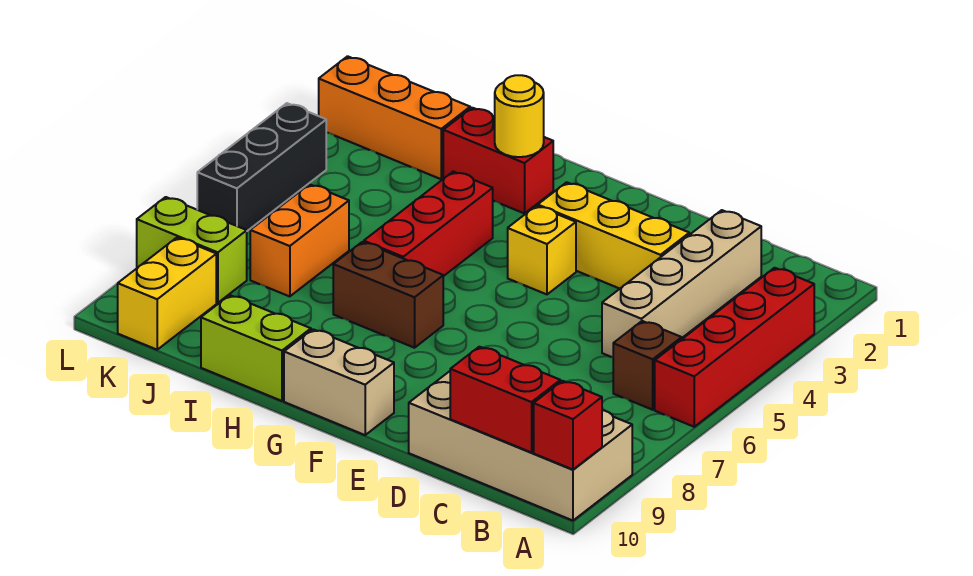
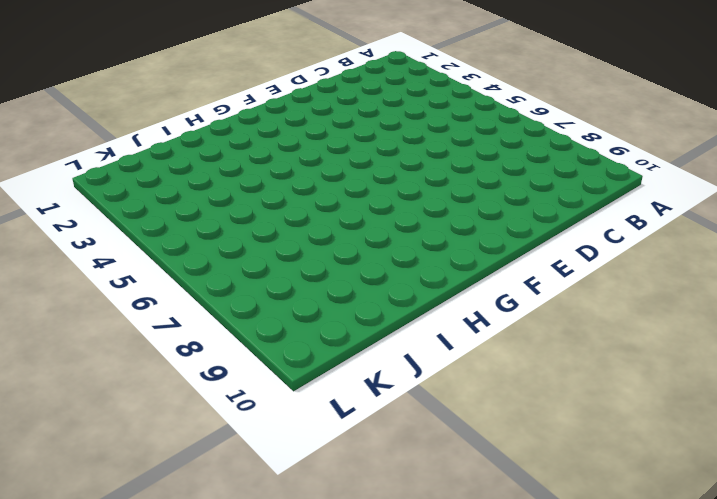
none -> red brick A3:A6 level 1
none -> tan brick A9:D10 level 1
none -> brown brick B6 level 1

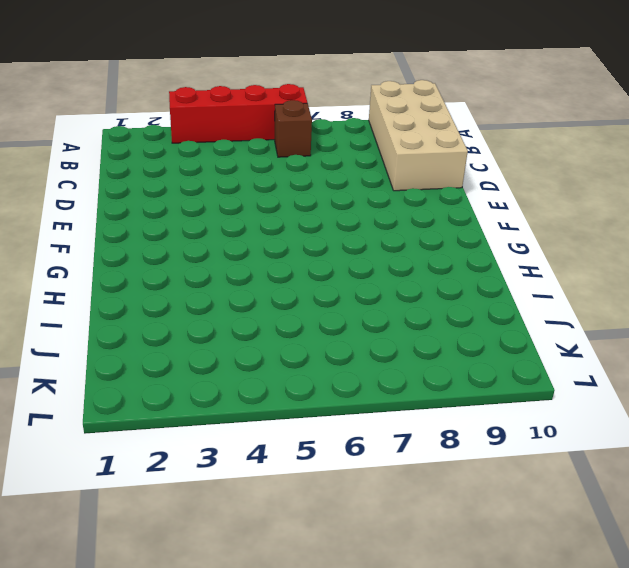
none -> tan brick C2:C5 level 1
none -> yellow brick D3:F3 level 1
none -> yellow brick F4 level 1

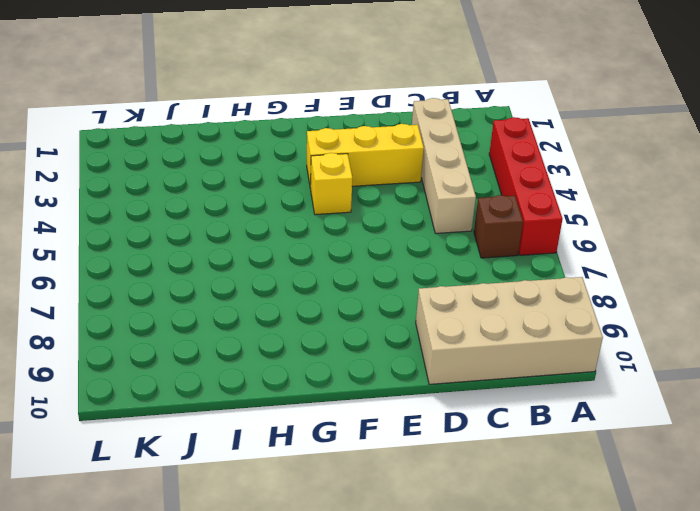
none -> tan brick F10:G10 level 1
none -> brown brick G7:H7 level 1
none -> red brick H2:I2 level 1

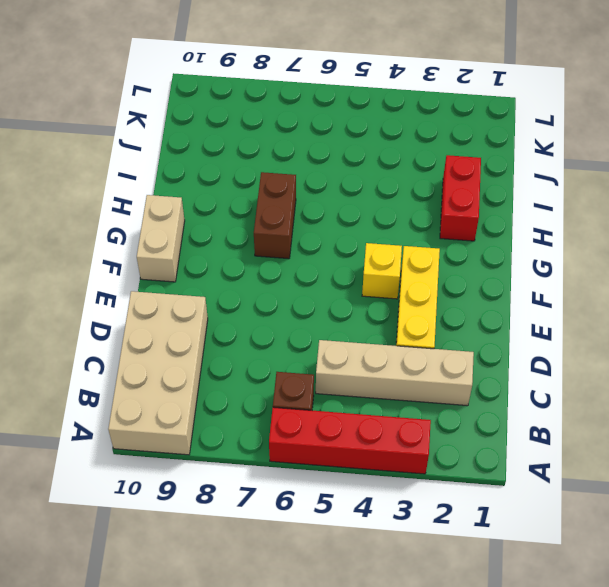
none -> red brick H4:H6 level 1
none -> lime brick H10:I10 level 1
none -> orange brick J2:L2 level 1

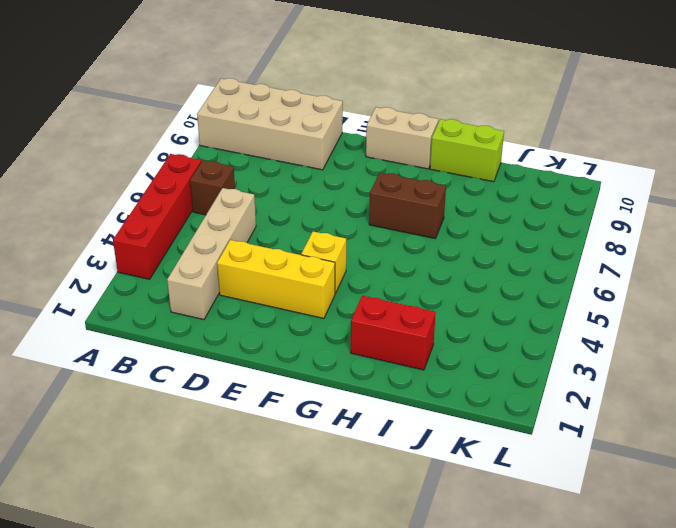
none -> red brick H4:H6 level 1
none -> orange brick J2:L2 level 1
none -> orange brick J6:J7 level 1

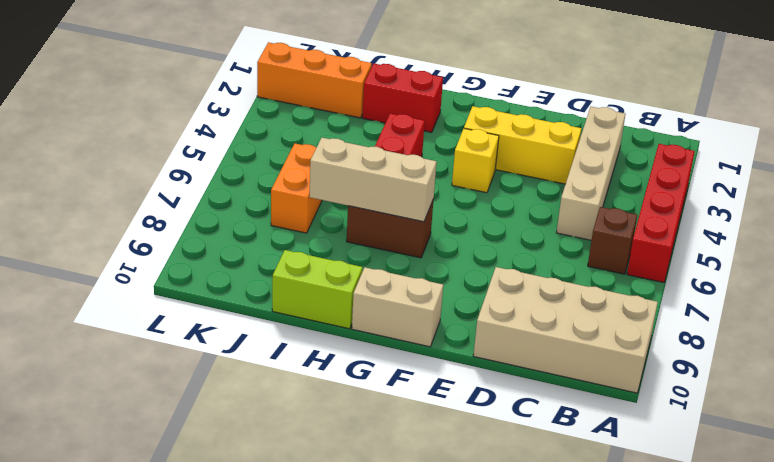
tan brick G7:I7 level 2 -> none
none -> lime brick K8:L8 level 1
none -> yellow brick K9:K10 level 1
none -> black brick L4:L6 level 1

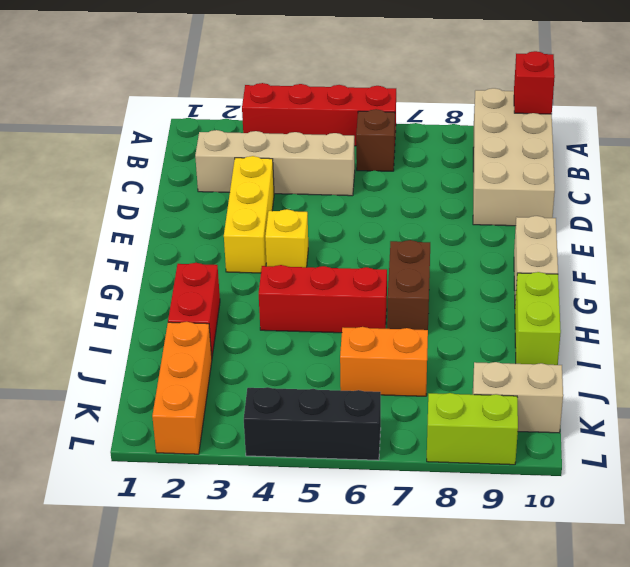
tan brick K9:K10 level 1 -> yellow brick K9:K10 level 1
lime brick L8:L9 level 1 -> lime brick K8:L8 level 1
none -> red brick B10:C10 level 2
none -> yellow round brick H2 level 2

